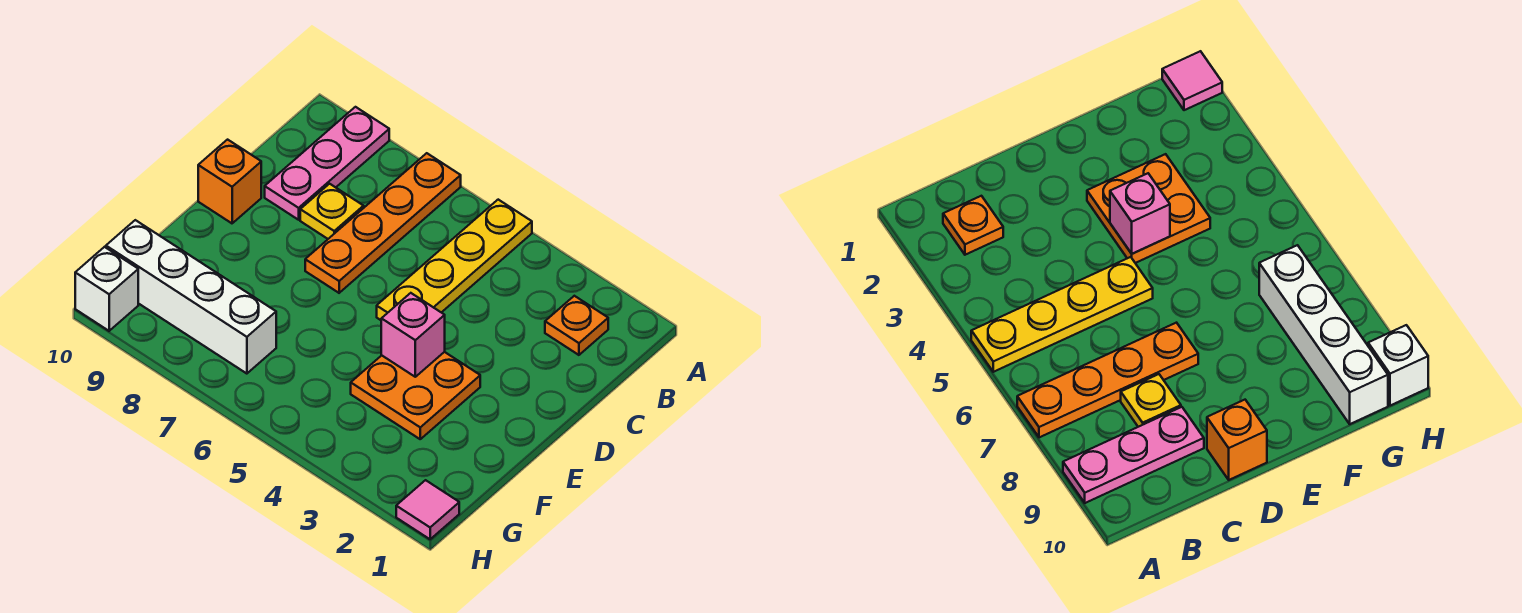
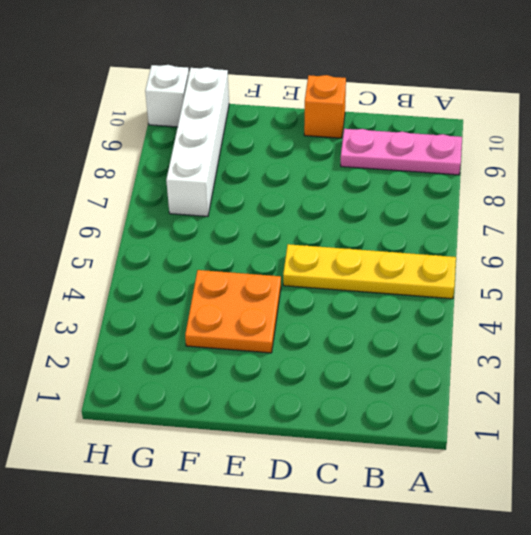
none -> orange plate A7:D7 level 1
none -> orange plate B2 level 1

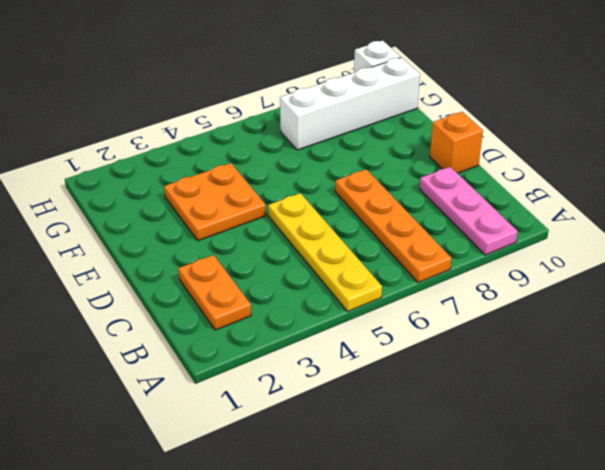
orange plate B2:C2 level 1 -> orange plate B2 level 1
none -> yellow plate C8 level 1
none -> pink tile H1 level 1

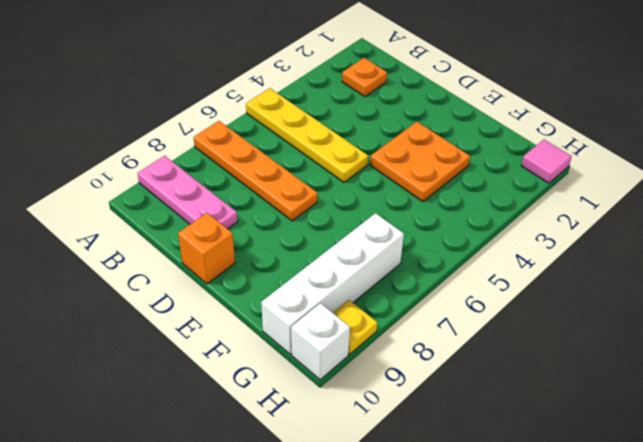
yellow plate H9 level 1 -> yellow plate C8 level 1
none -> pink brick E4 level 2

